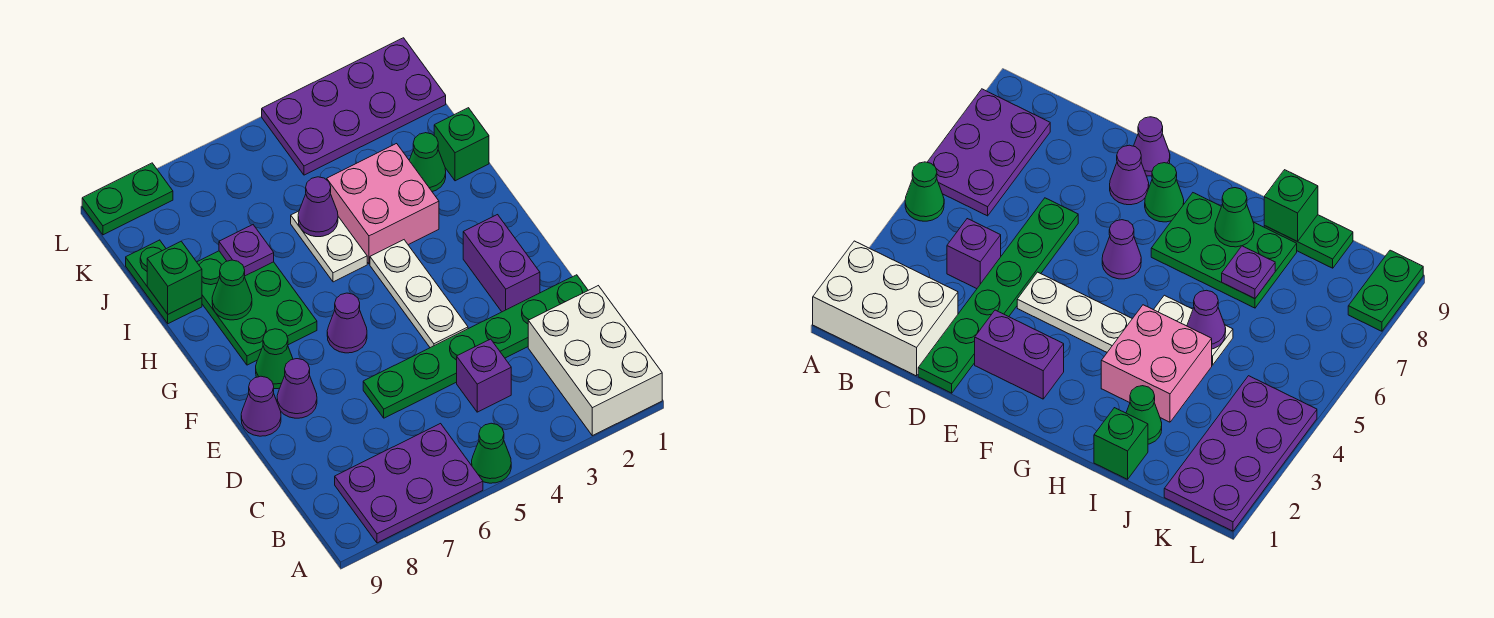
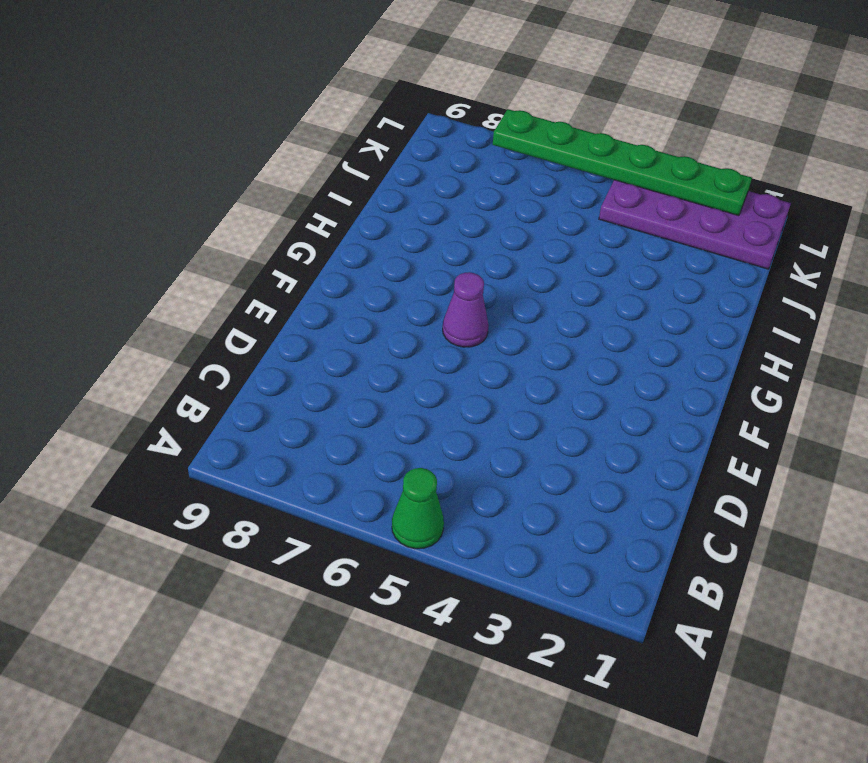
green plate L2:L7 level 2 -> green plate D1:D6 level 1
none -> white brick A1:C2 level 1
none -> purple plate A6:B8 level 1
none -> purple brick C4 level 1

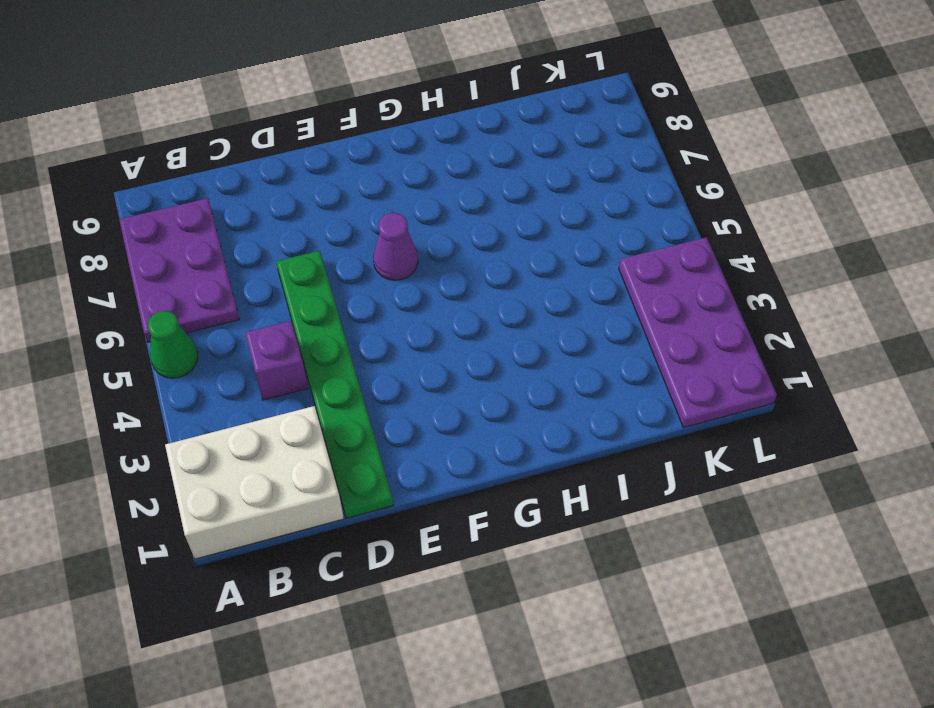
none -> purple brick E2:F2 level 1
none -> white plate E4:G4 level 1
none -> purple cone E8 level 1

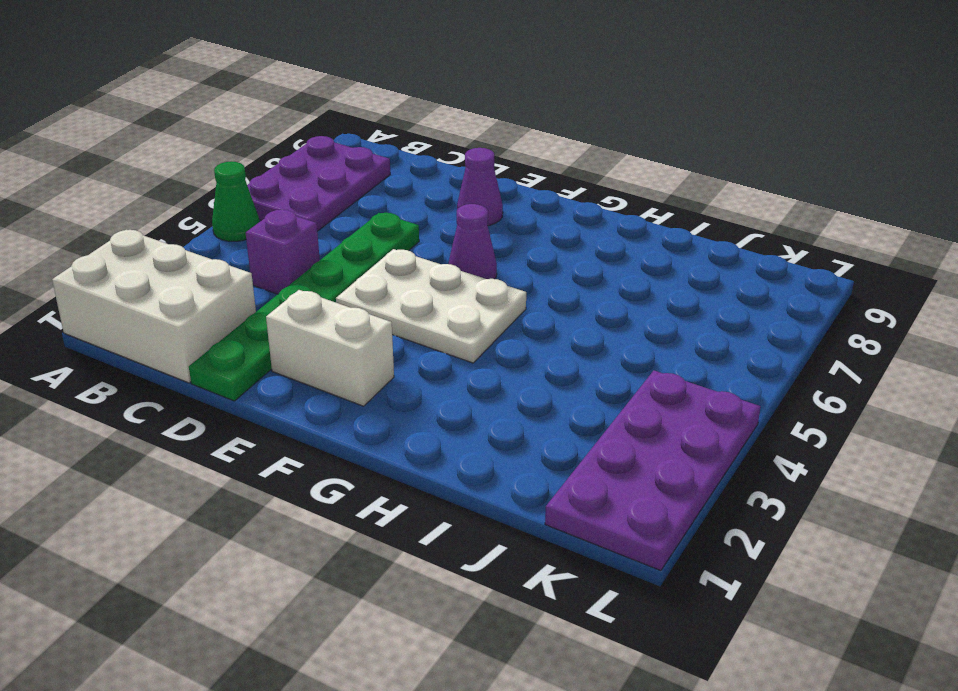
white brick E2:F2 level 1 -> purple brick E2:F2 level 1
white plate E4:G5 level 1 -> white plate E4:G4 level 1
none -> purple cone E9 level 1
none -> green cone F8 level 1
none -> green plate G7:I8 level 1

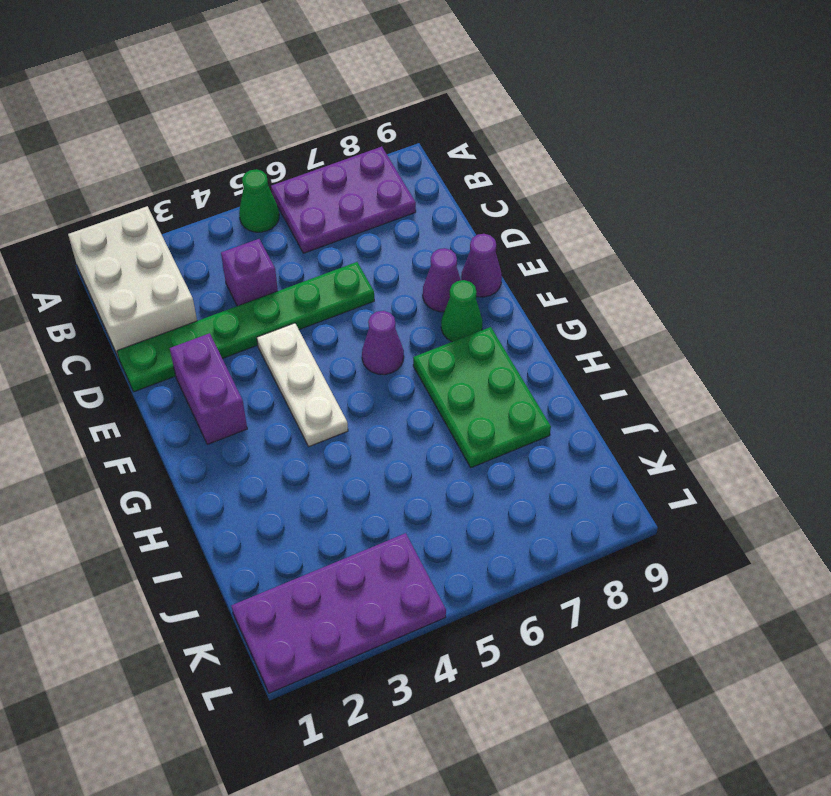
none -> pink brick H3:I4 level 1
none -> white plate H5:I5 level 1
none -> green brick I1 level 1

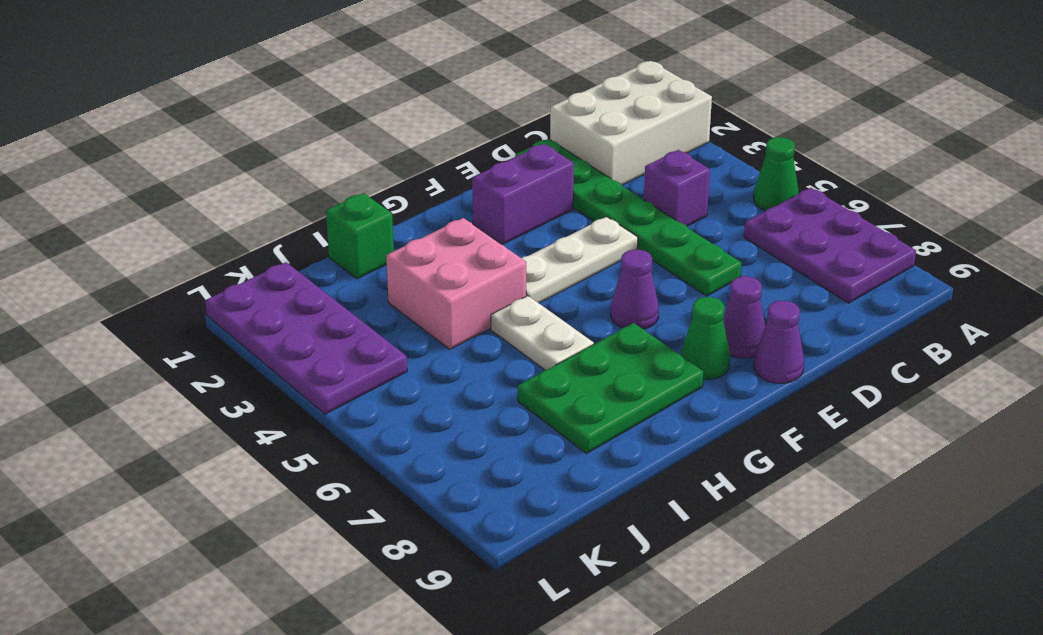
white plate H5:H6 level 1 -> white plate H5:I5 level 1
none -> green cone I2 level 1
none -> green plate I9:J9 level 1
none -> green plate L8:L9 level 1

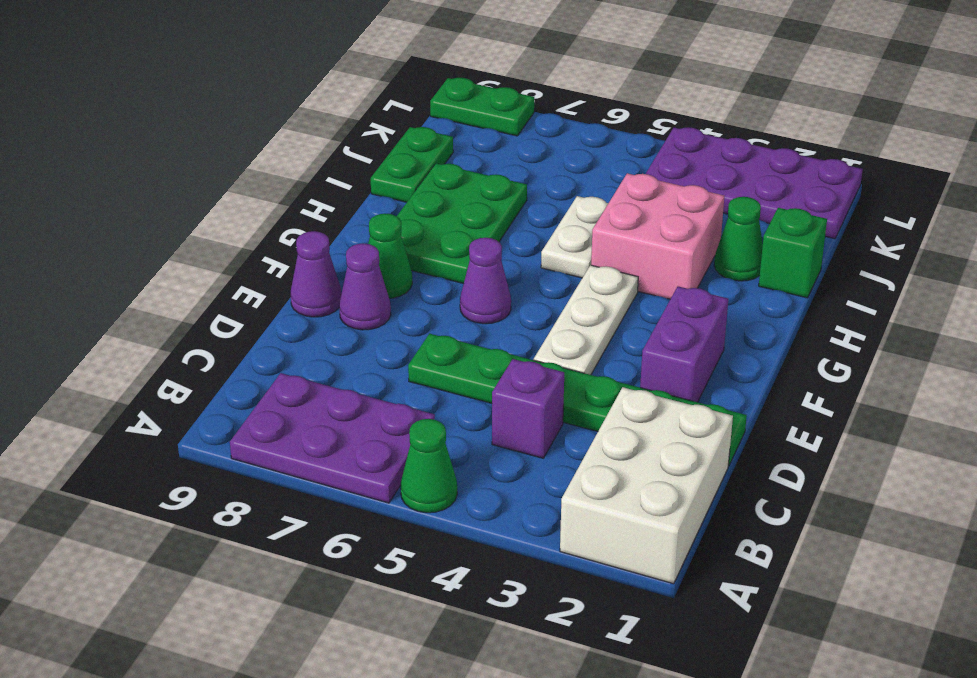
none -> green cone H8 level 2
none -> purple cone I5 level 2
none -> purple plate I7 level 2

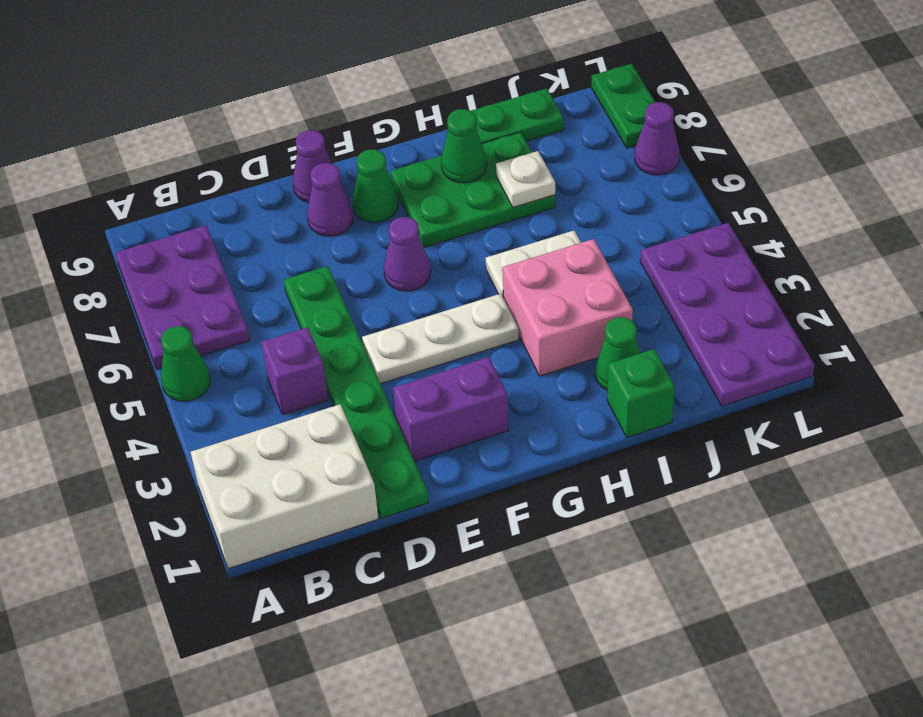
white plate I7 level 2 -> purple plate I7 level 2
purple cone L7 level 1 -> purple cone I5 level 2
none -> green brick I9 level 2

